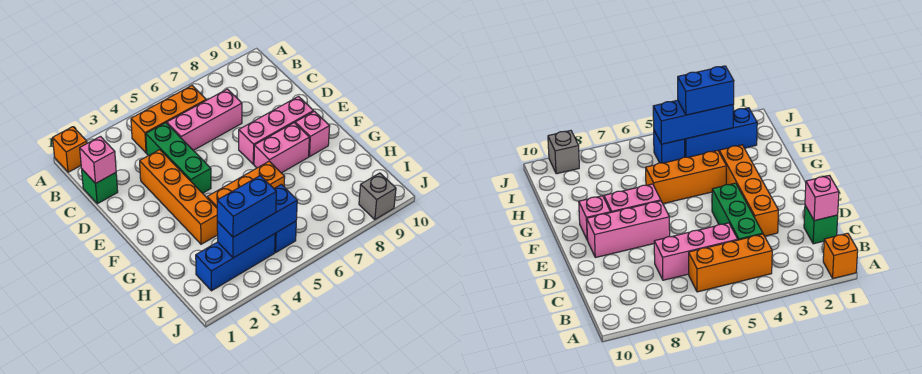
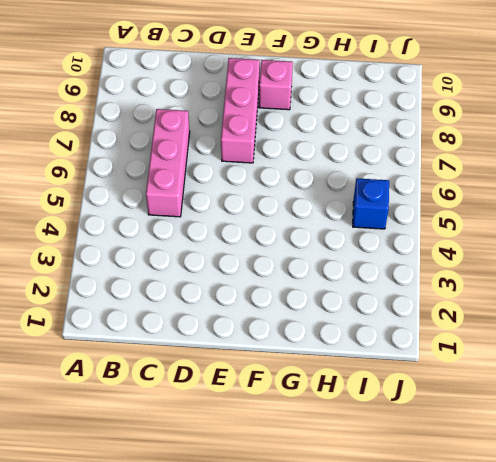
none -> orange brick A1 level 1
none -> orange brick B4:B6 level 1
none -> green brick C1 level 1

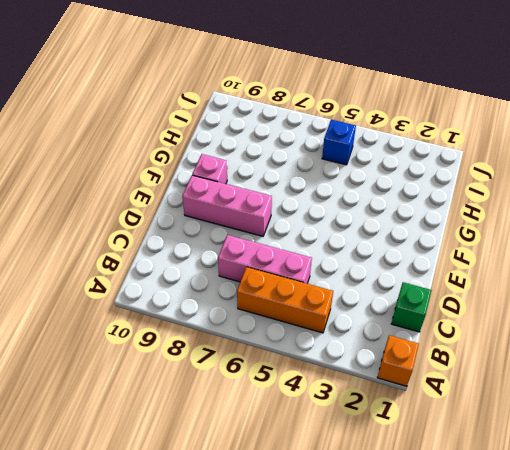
none -> green brick C4:E4 level 1
none -> orange brick D3:G3 level 1
none -> pink brick F7:F8 level 1

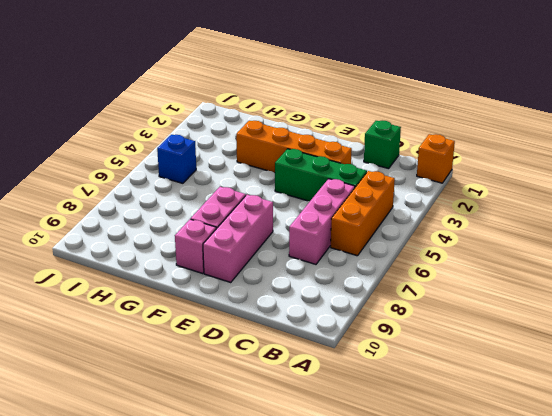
none -> orange brick G4:G6 level 1
none -> blue brick I2:I4 level 1
none -> grey brick J9 level 1

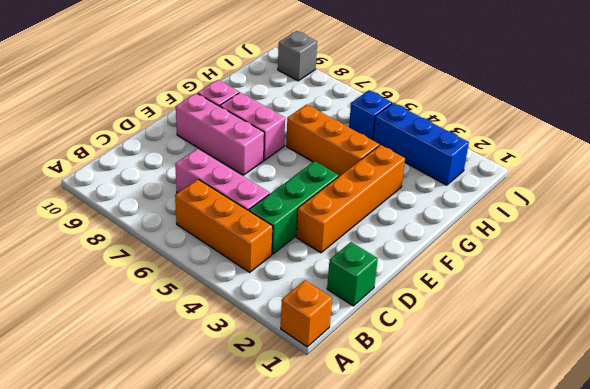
none -> pink brick C1 level 2
none -> blue brick I3:I5 level 2
none -> blue brick I3:I4 level 3

